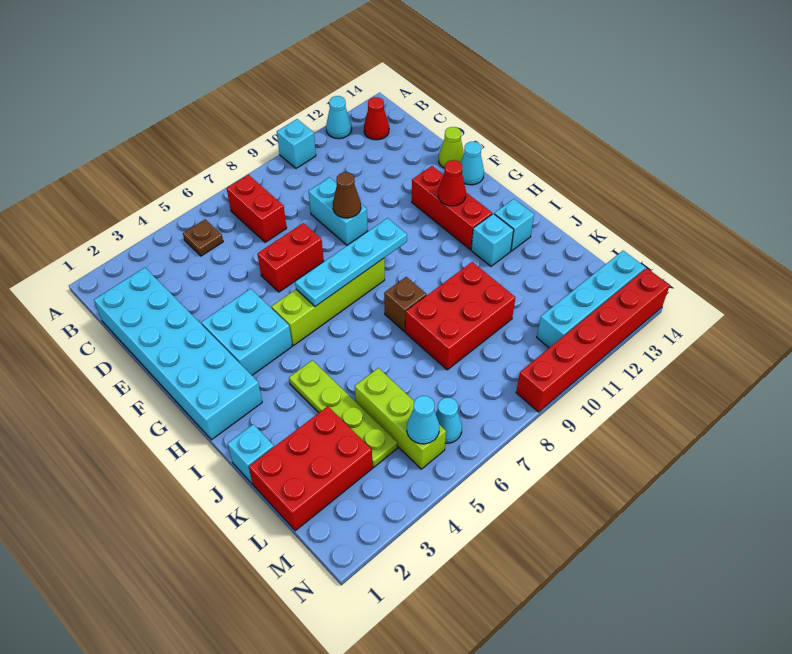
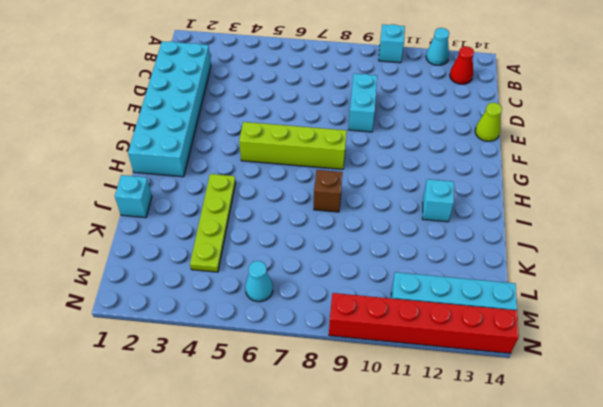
none -> brown plate B5 level 1
none -> red brick B7:C7 level 1
none -> red brick E6:E7 level 1

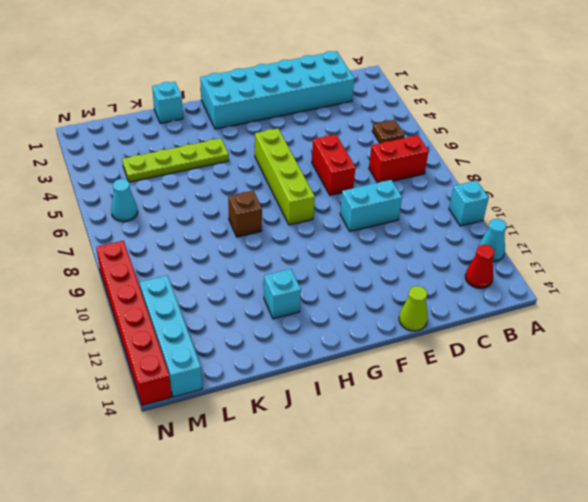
none -> cyan brick F3:G4 level 1
none -> red brick F12:H12 level 1
none -> cyan cone F14 level 1

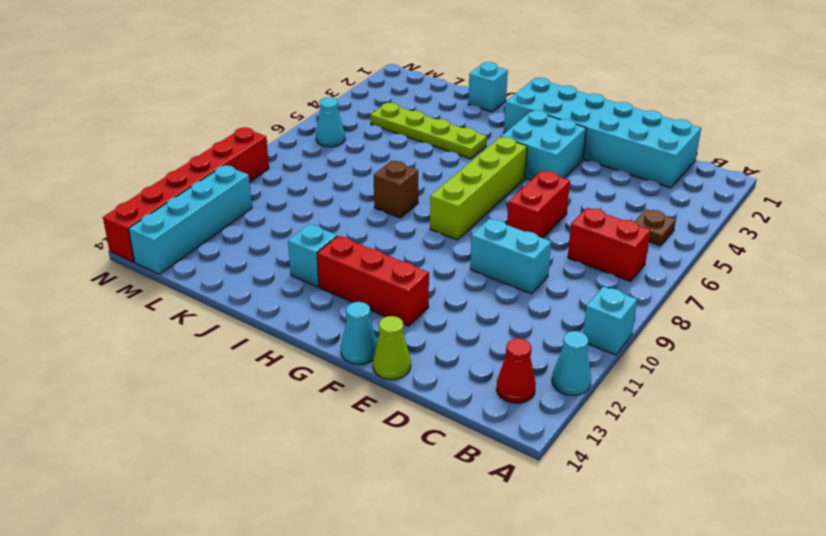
none -> cyan brick I13 level 1
none -> red brick J8:K10 level 1
none -> red brick K1:L3 level 1

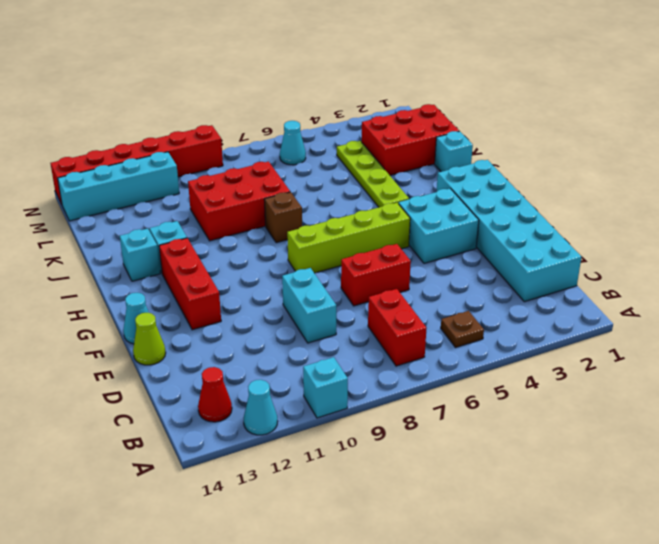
none -> lime brick K5:M5 level 1
none -> brown cone E9 level 2
none -> cyan plate G6:G9 level 2

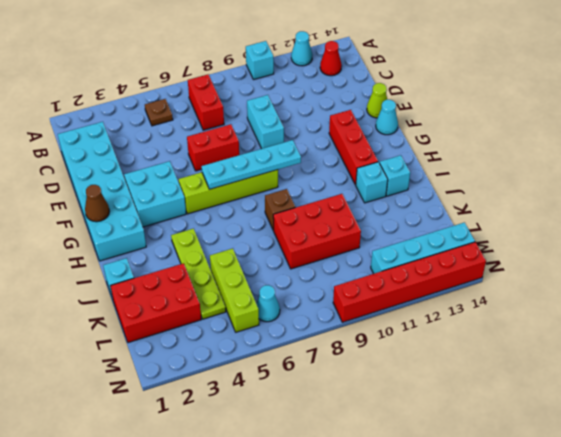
brown cone G1 level 2 -> brown cone E9 level 2
none -> red cone G12 level 2
none -> cyan cone M5 level 2

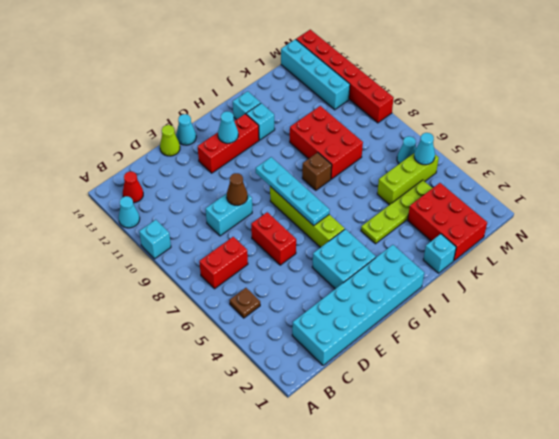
cyan cone G12 level 2 -> red cone G12 level 2

